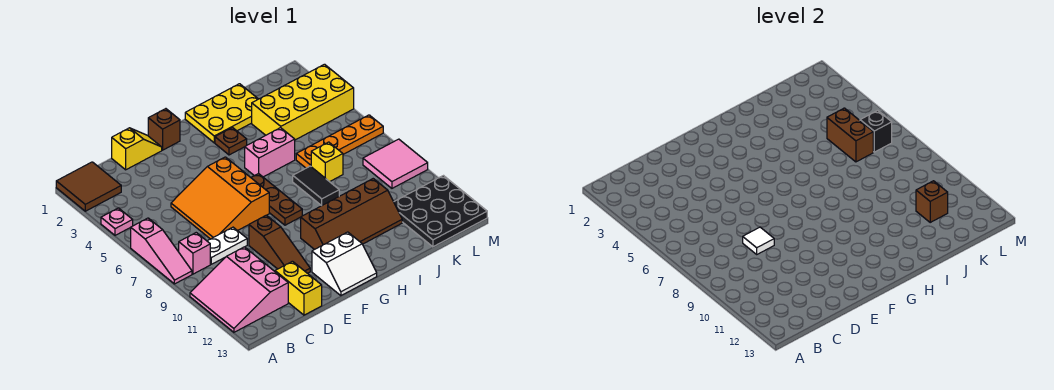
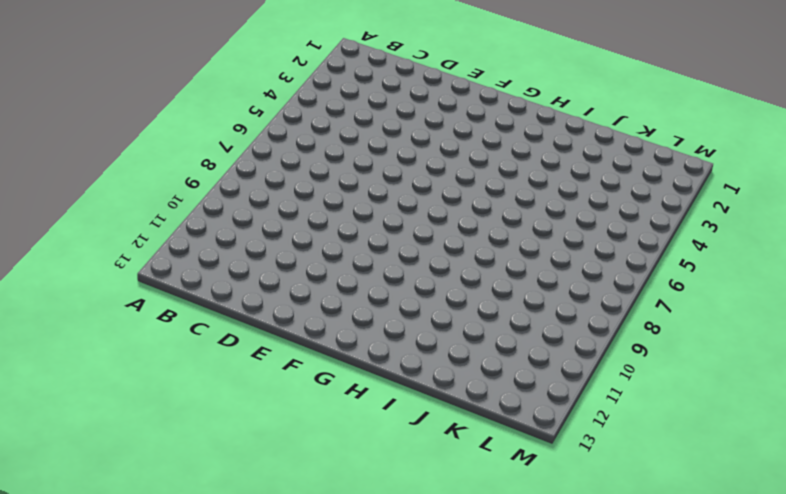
none -> brown tile A1:B2 level 1
none -> pink plate A4 level 1
none -> pink slope A6:A8 level 1 top 6

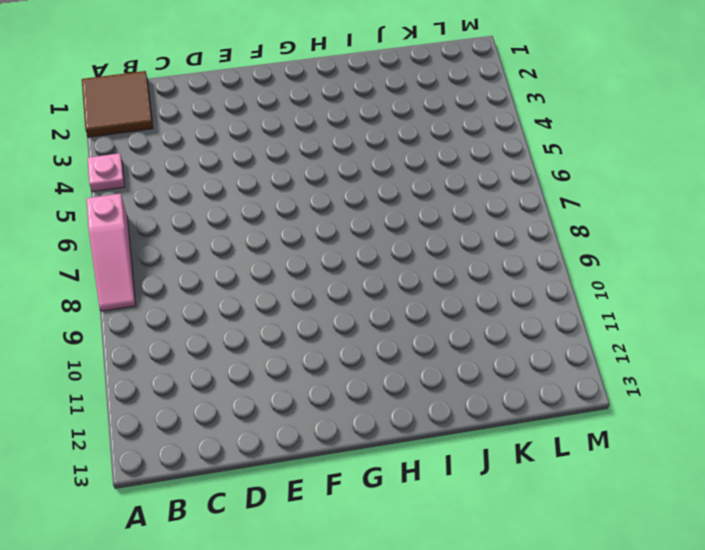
none -> pink slope A10:C12 level 1 top C
none -> pink brick B8 level 1
none -> white plate C8:D8 level 1

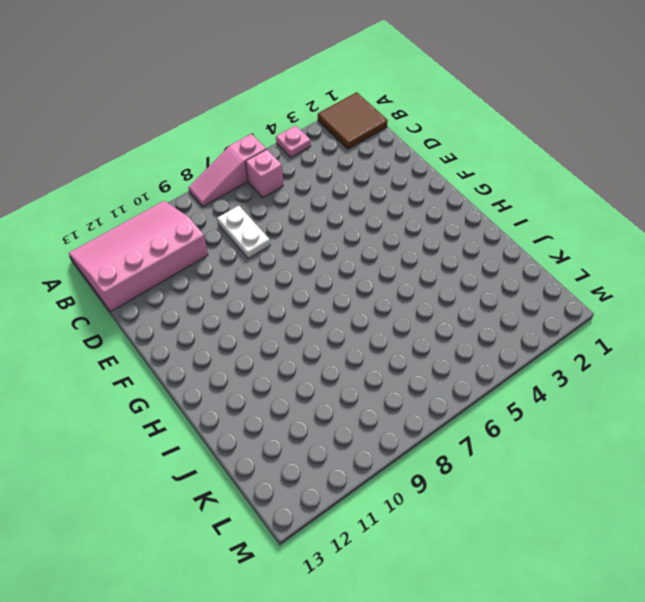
pink slope A10:C13 level 1 top C -> pink slope A10:C12 level 1 top C
pink brick B6 level 1 -> pink brick B8 level 1
none -> yellow slope D1:E1 level 1 top D
none -> orange slope D5:F7 level 1 top F
none -> yellow brick D12:D13 level 1

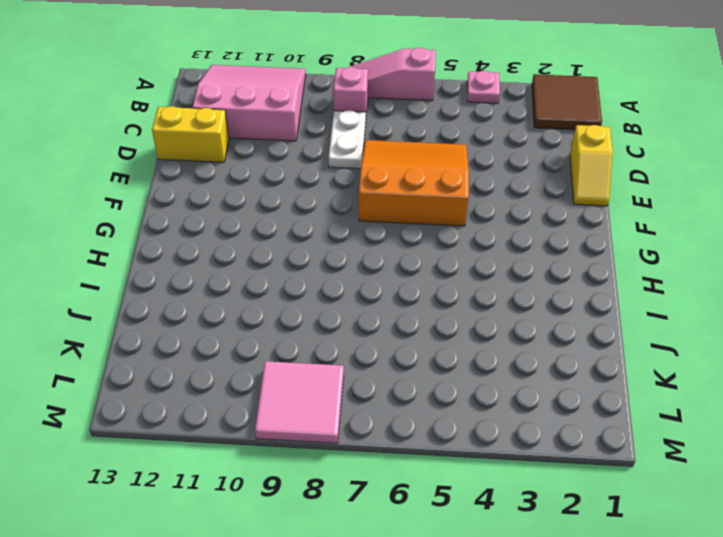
none -> brown slope E9:E11 level 1 top 9
none -> brown brick F1 level 1
none -> white slope F12:G13 level 1 top 12

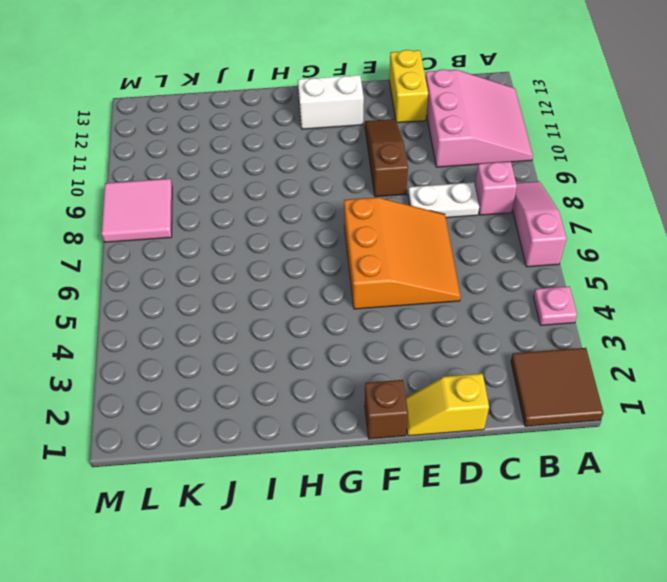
none -> brown plate G6:G8 level 1
none -> brown slope G10:J11 level 1 top 10
none -> yellow plate H1:J2 level 1

